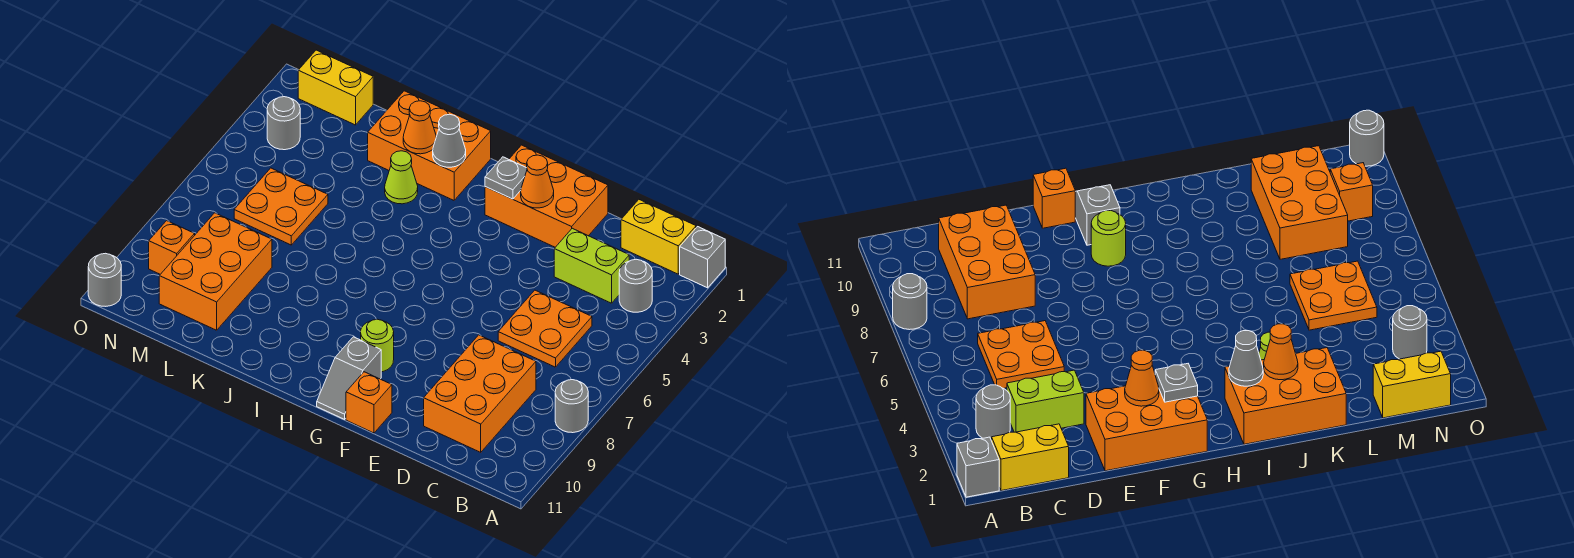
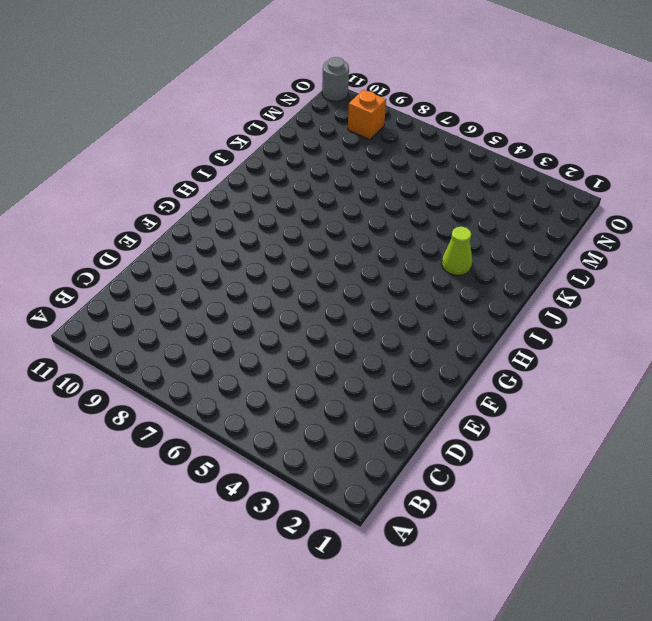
none -> grey brick A1 level 1
none -> grey round brick A8 level 1
none -> yellow brick B1:C1 level 1

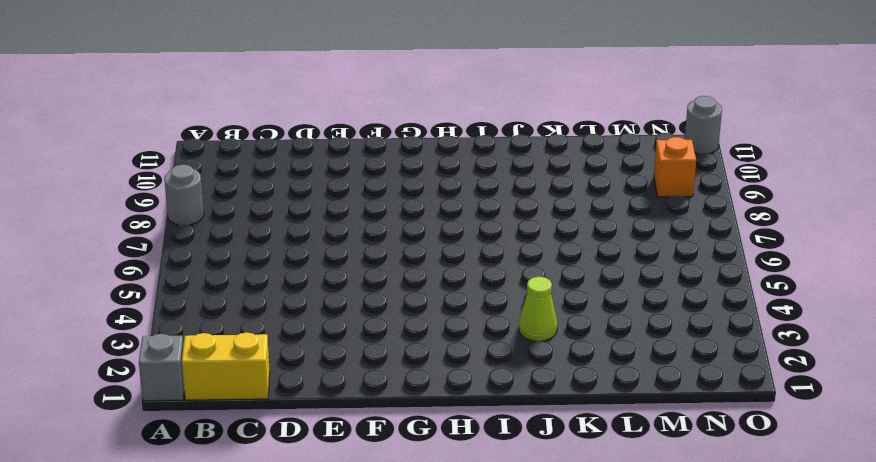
none -> grey round brick B3 level 1
none -> lime brick C3:D3 level 1
none -> orange plate C5:D6 level 1

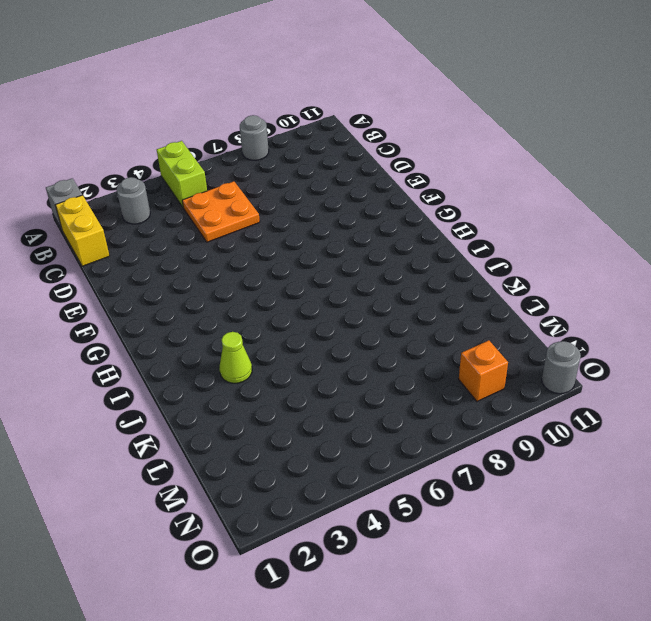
lime brick A5:B5 level 1 -> lime brick C3:D3 level 1
none -> orange brick C8:D10 level 1
none -> orange brick E1:G2 level 1
none -> orange brick F11 level 1

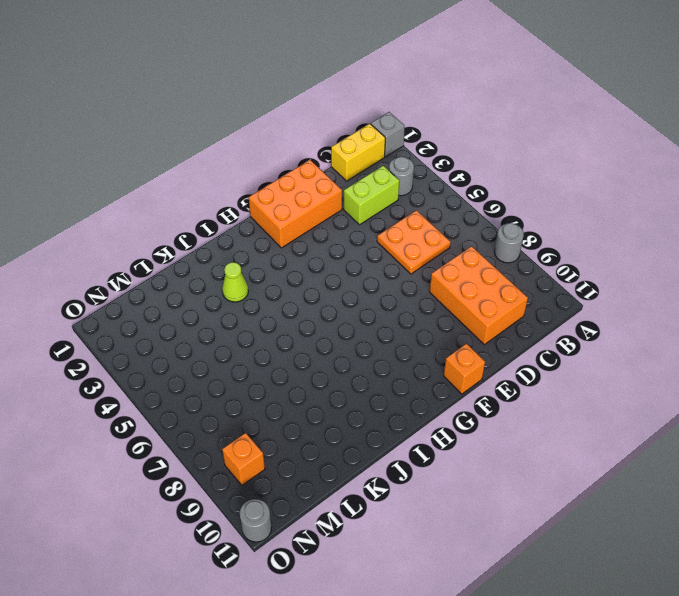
none -> lime round brick G9 level 1
none -> grey slope G10:G11 level 1 top 10
none -> orange brick I1:K2 level 1

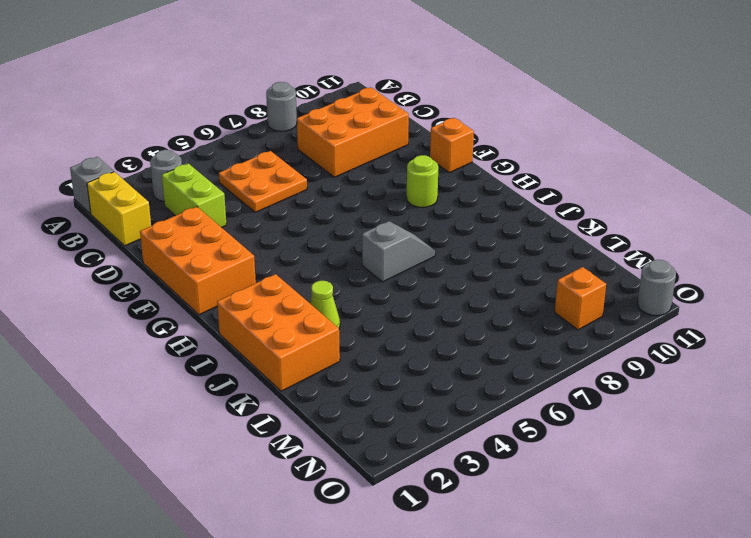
grey slope I6:I7 level 1 top 6 -> grey slope G10:G11 level 1 top 10
none -> orange plate L5:M6 level 1
none -> orange brick L8:M10 level 1
none -> yellow brick M1:N1 level 1

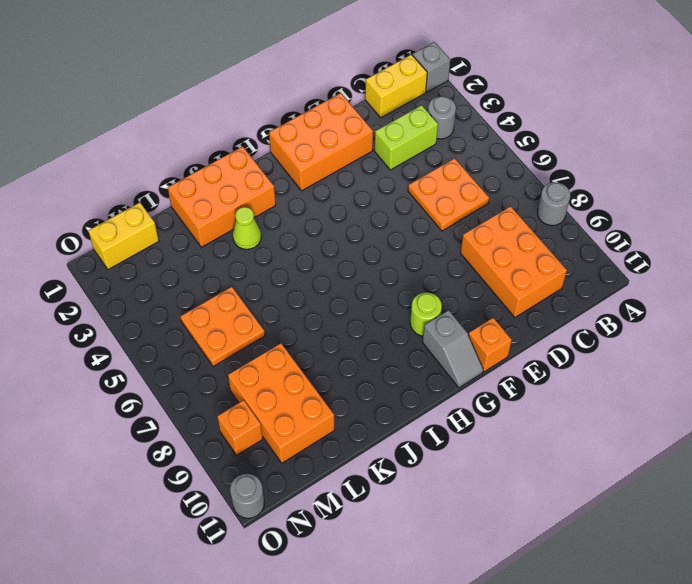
none -> grey round brick N3 level 1
none -> orange cone F2 level 2
none -> grey plate G2 level 2

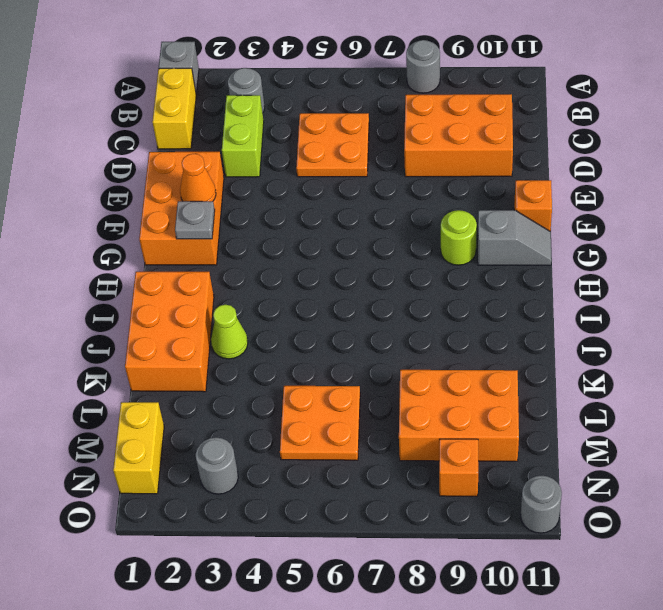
none -> grey cone I2 level 2
none -> orange cone J2 level 2

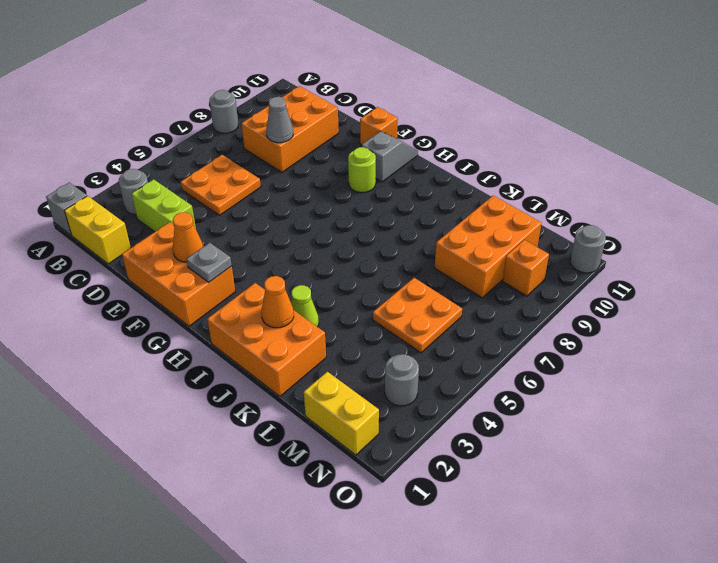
grey cone D8 level 2 -> grey cone I2 level 2

